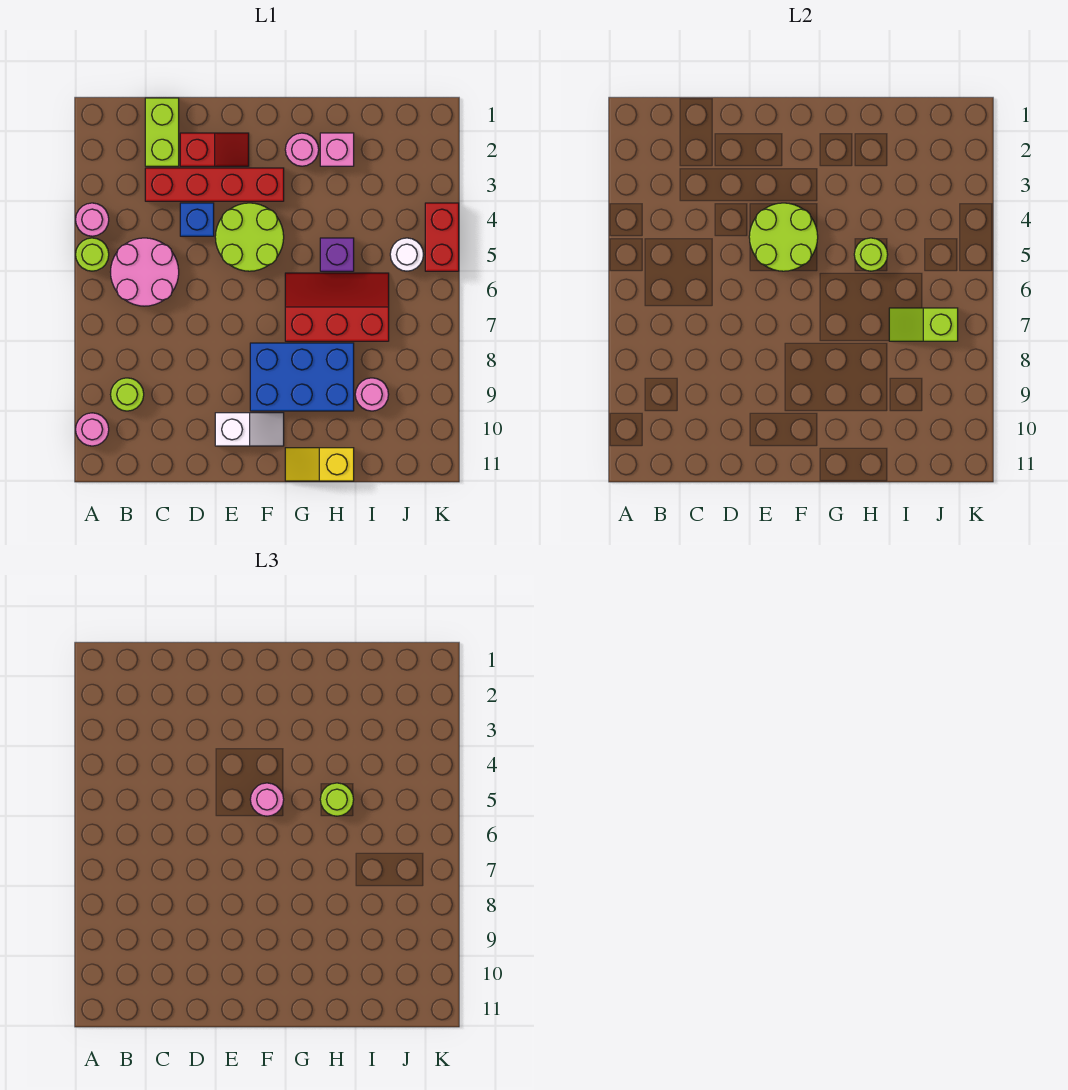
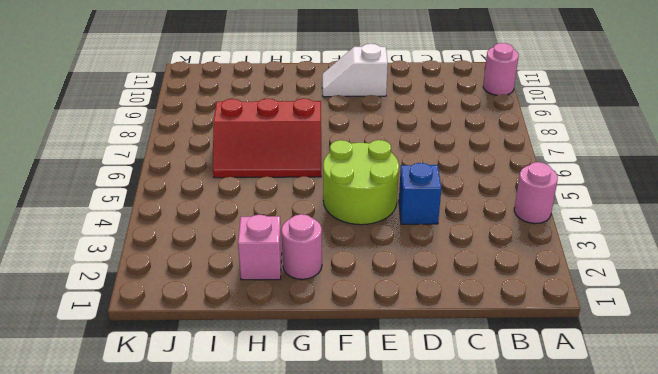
none -> lime round brick A5 level 1
none -> pink round brick B5:C6 level 1
none -> lime round brick B9 level 1

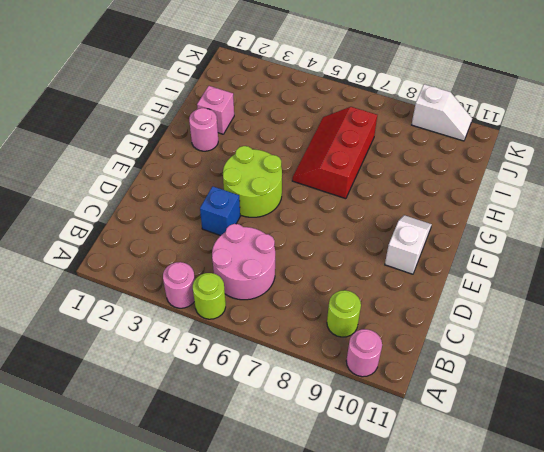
white slope K9:K10 level 1 top 9 -> none
none -> lime brick C1:C2 level 1
none -> red brick C3:F3 level 1
none -> red slope D2:E2 level 1 top D

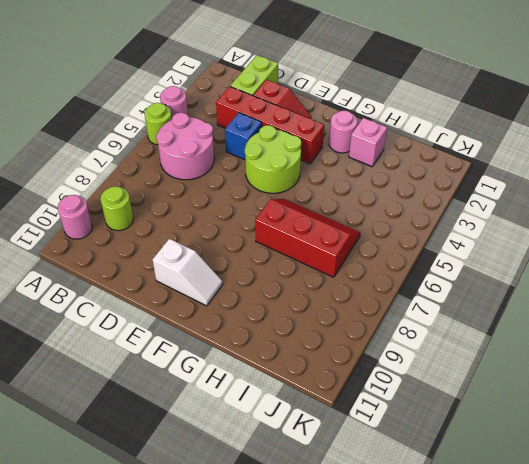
none -> blue brick F8:H9 level 1
none -> yellow slope G11:H11 level 1 top H
none -> purple brick H5 level 1

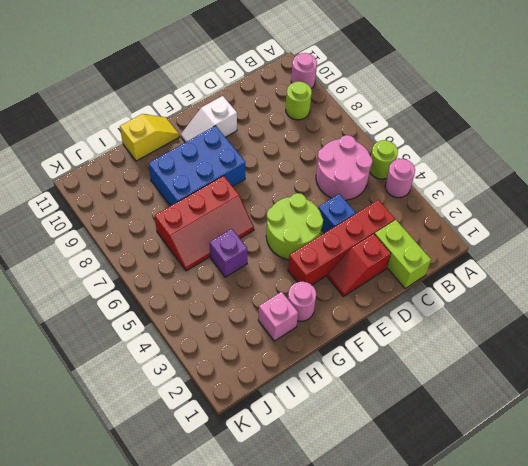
none -> pink round brick I9 level 1
none -> white round brick J5 level 1
none -> red brick K4:K5 level 1

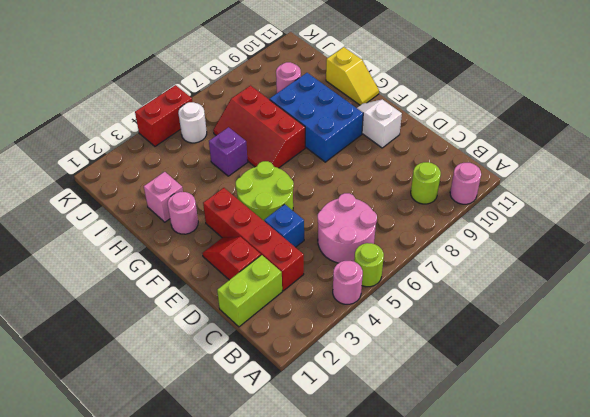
none -> lime round brick E4:F5 level 2
none -> lime round brick H5 level 2
none -> lime slope I7:J7 level 2 top J

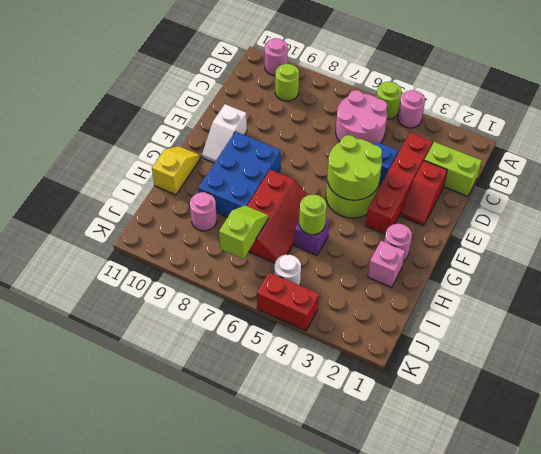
none -> pink round brick F5 level 3
none -> lime round brick H5 level 3

